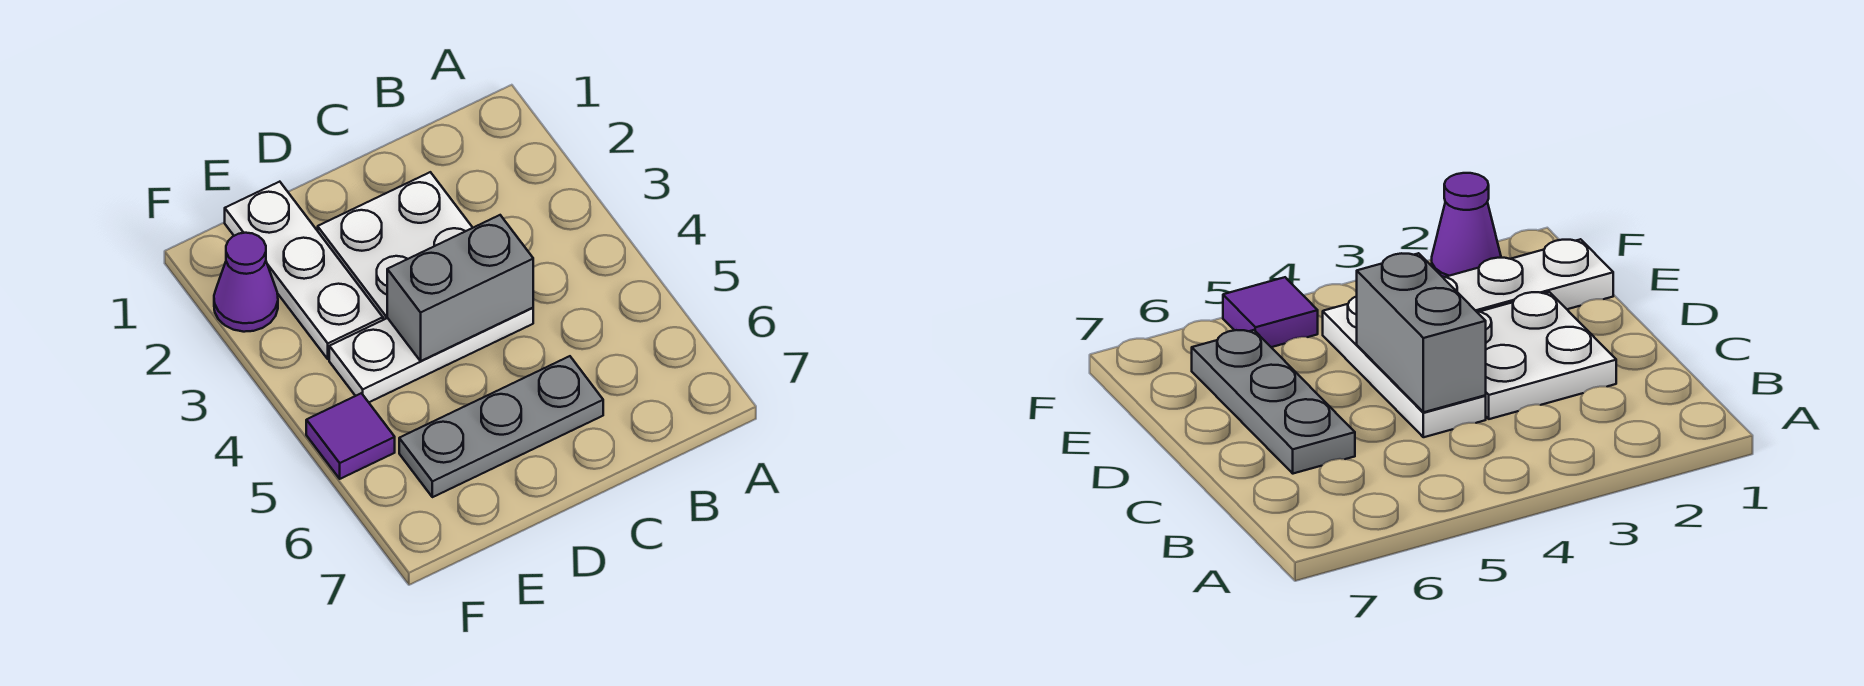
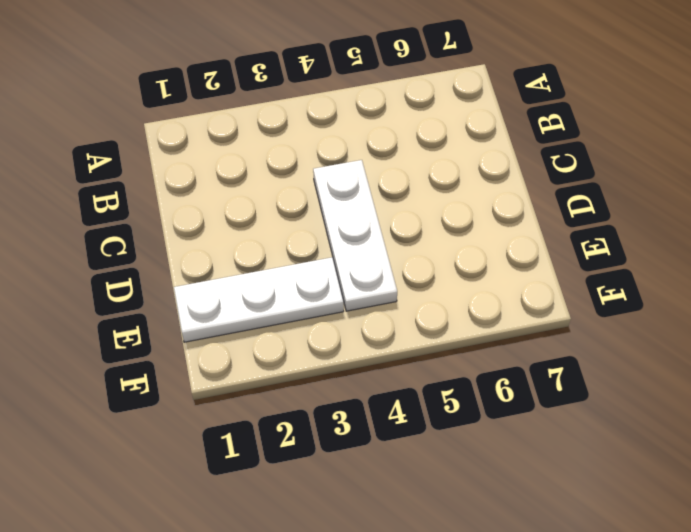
none -> white plate C2:D3 level 1
none -> grey plate C6:E6 level 1

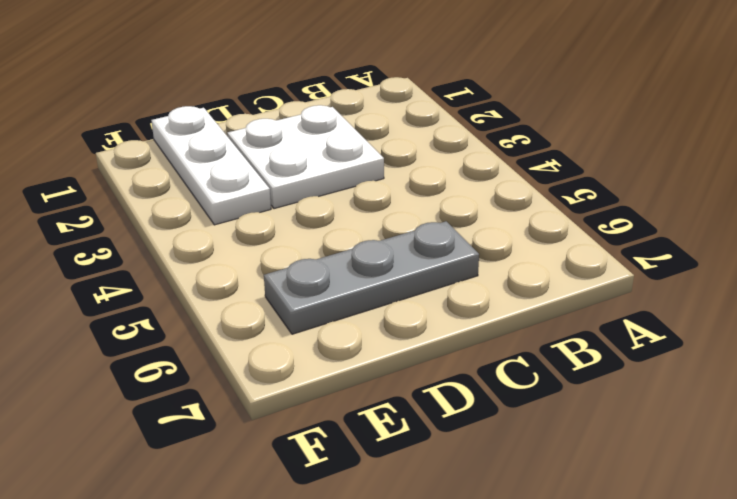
none -> white plate C4:E4 level 1
none -> purple cone F2 level 1

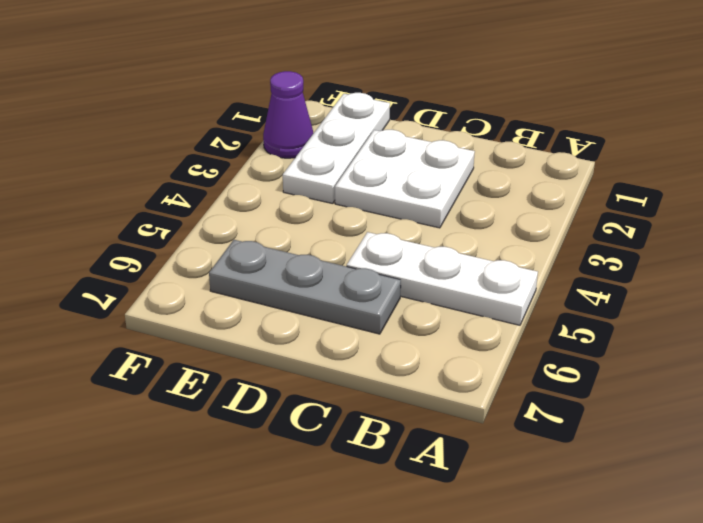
white plate A5:C5 level 1 -> white plate C4:E4 level 1
none -> purple tile F5 level 1
none -> grey brick C4:D4 level 2

